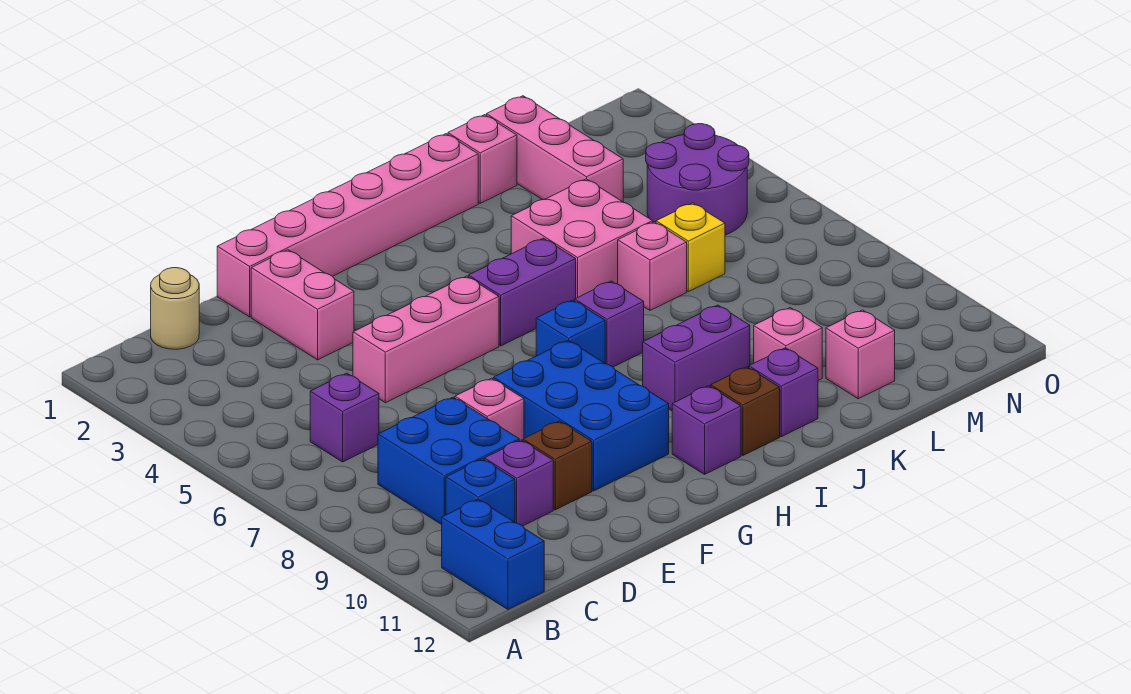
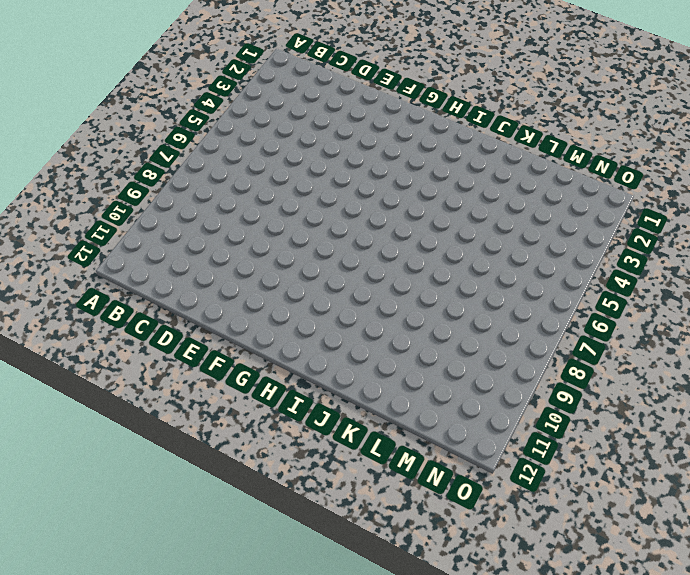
none -> blue brick B11:B12 level 1
none -> tan round brick C1 level 1
none -> purple brick C6 level 1

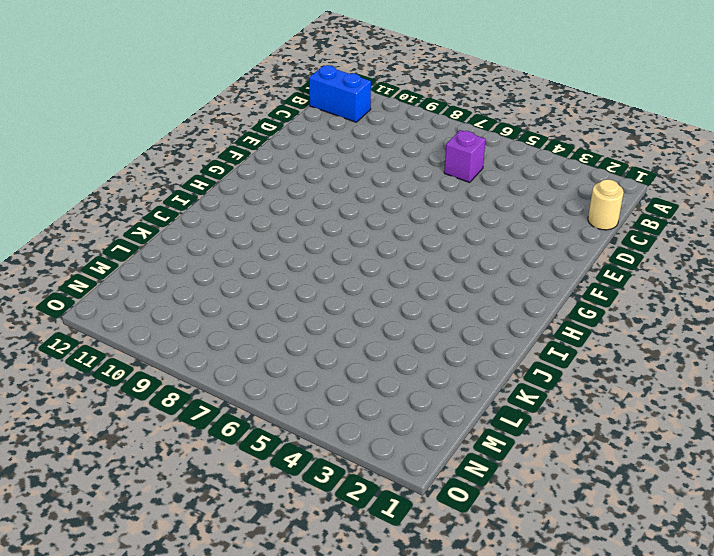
none -> blue brick C8:D9 level 1
none -> blue brick C10 level 1
none -> purple brick D10 level 1

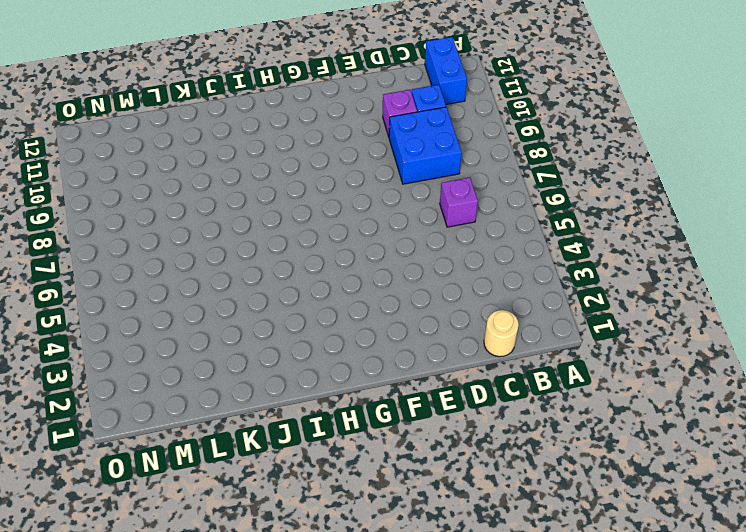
none -> pink brick E1:J1 level 1
none -> pink brick E2:E3 level 1
none -> pink brick E5:G5 level 1

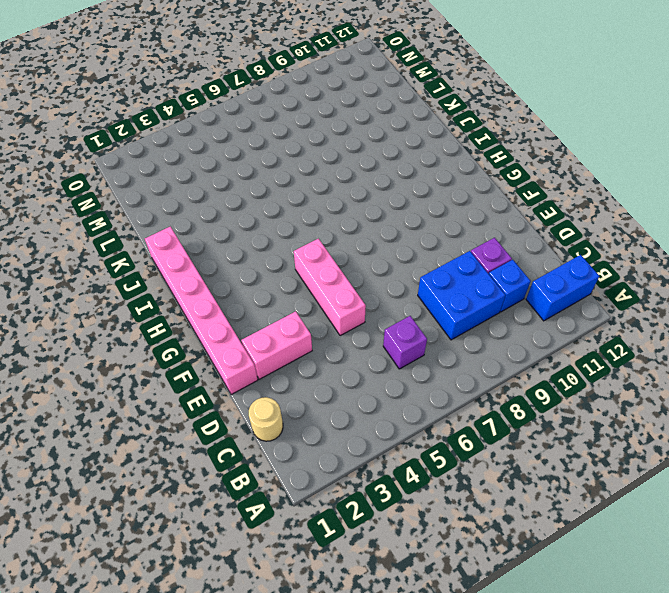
none -> pink brick E8 level 1
none -> brown brick E10 level 1
none -> blue brick F8:G10 level 1

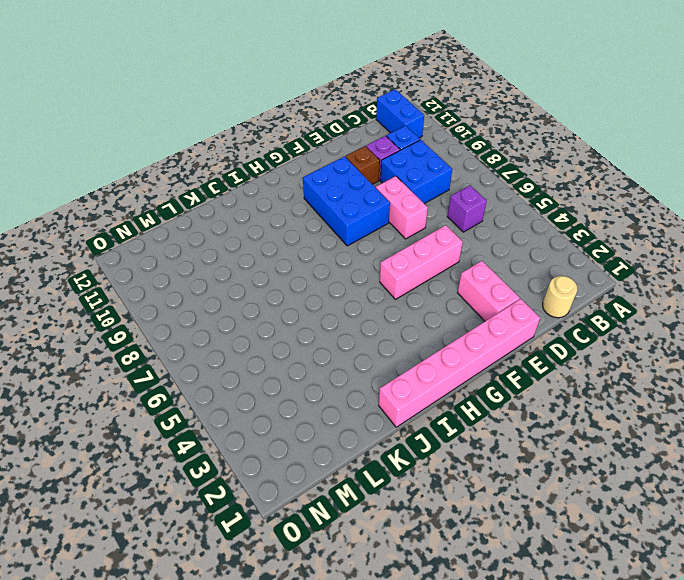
pink brick E7:E8 level 1 -> pink brick E8 level 1
none -> purple brick H5:I5 level 1
none -> blue brick H7 level 1
none -> purple brick H11 level 1

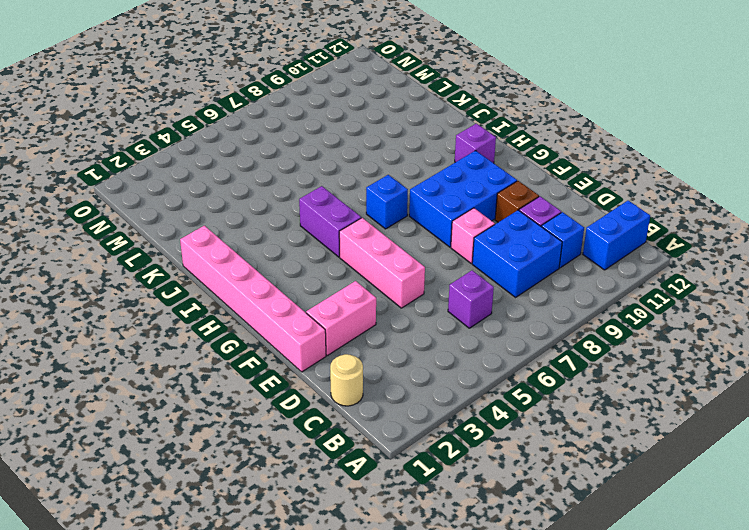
none -> purple brick I7 level 1
none -> purple brick I9:J9 level 1
none -> brown brick I11 level 1

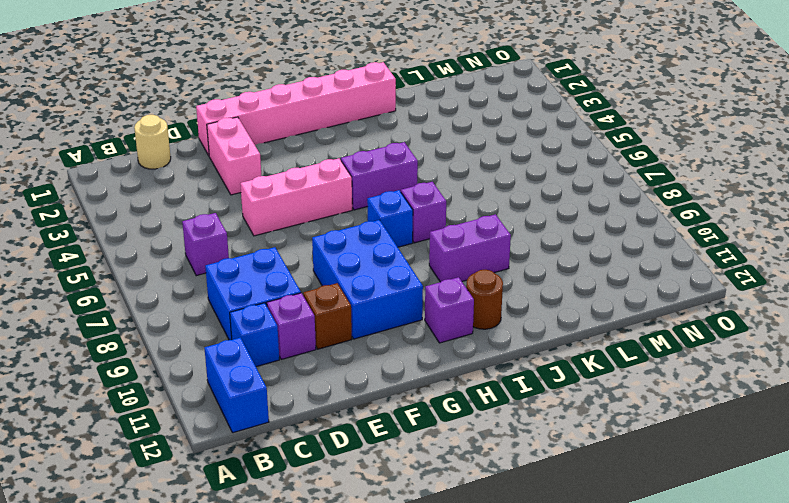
brown round brick I11 level 1 -> brown brick I11 level 1
none -> pink brick E8 level 1
none -> pink brick J4:K5 level 1
none -> purple brick J11 level 1

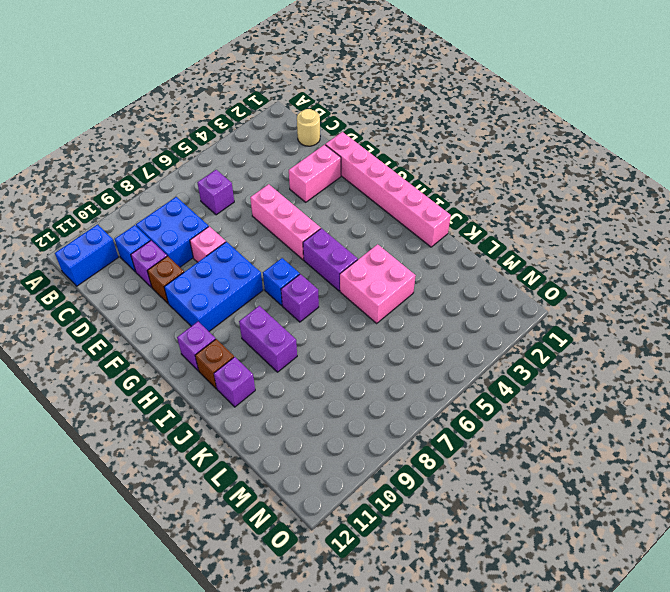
none -> pink brick K1 level 1
none -> pink brick K6 level 1
none -> pink brick K10 level 1

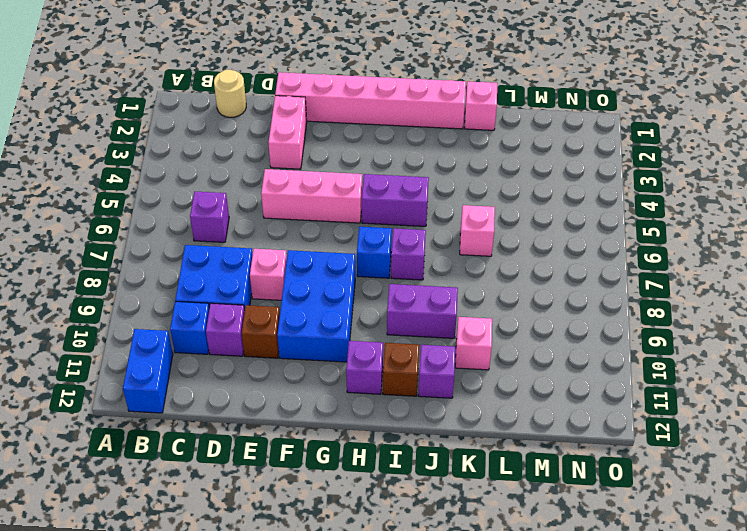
none -> pink brick J4:K5 level 1
none -> pink brick L1:L3 level 1
none -> yellow brick L6 level 1

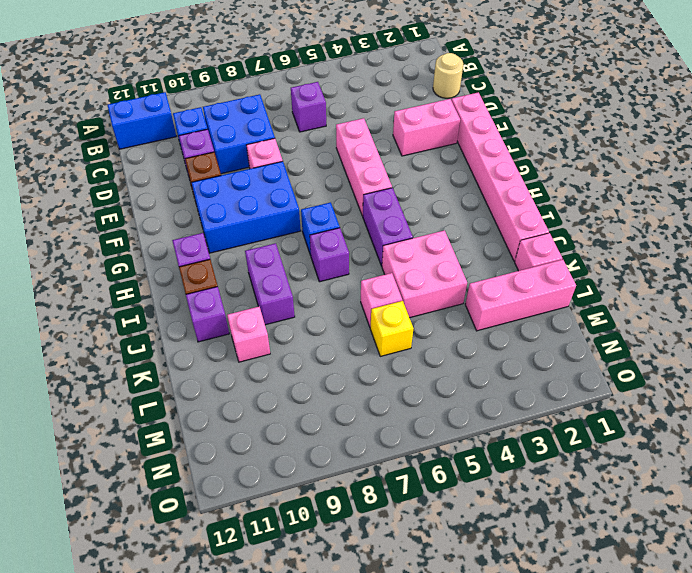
none -> pink brick L11 level 1
none -> purple round brick M4:N5 level 1

